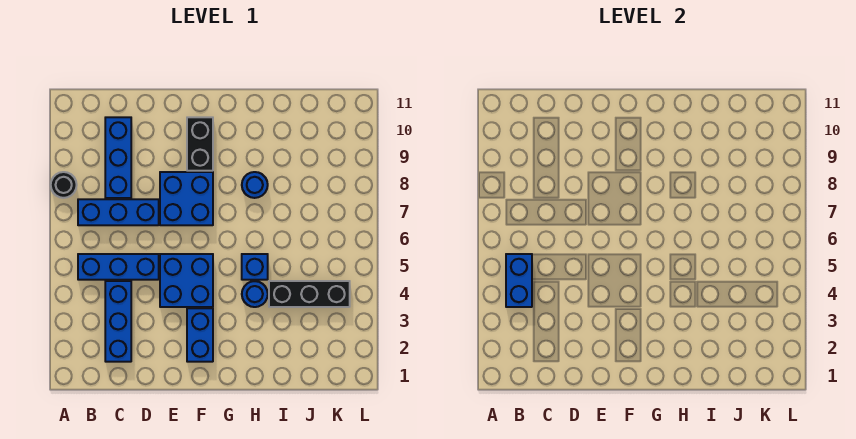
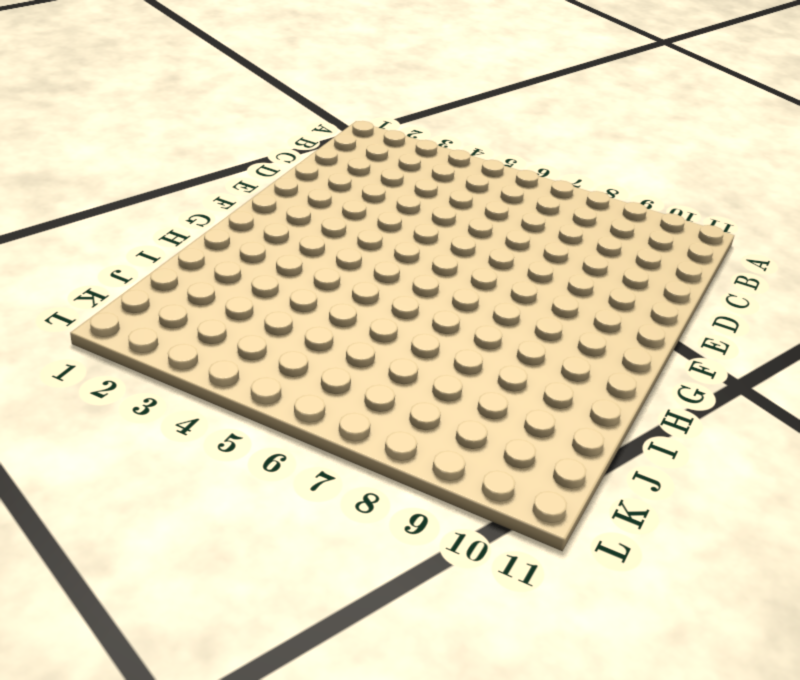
none -> black round brick A8 level 1
none -> blue brick B5:D5 level 1
none -> blue brick B7:D7 level 1

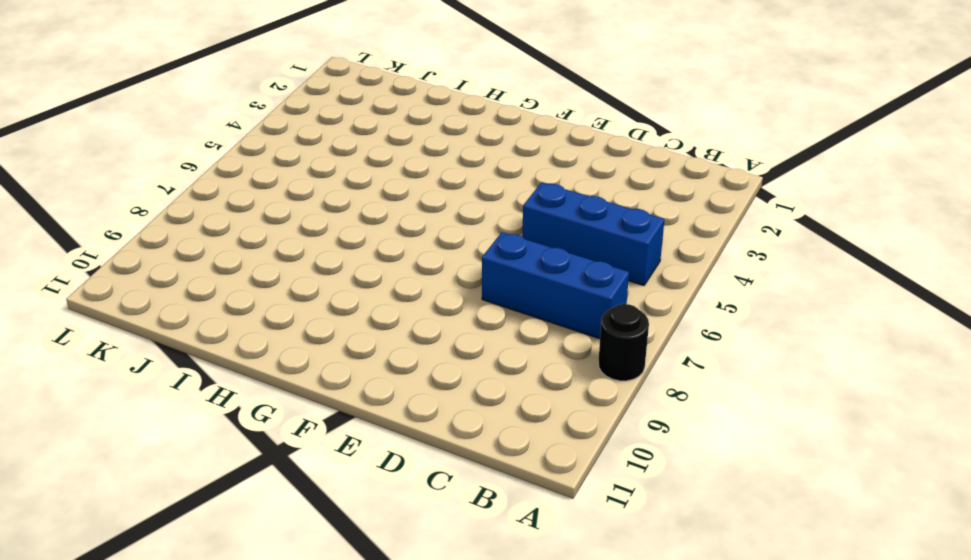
none -> blue brick C2:C4 level 1
none -> blue brick C8:C10 level 1
none -> blue brick E4:F5 level 1

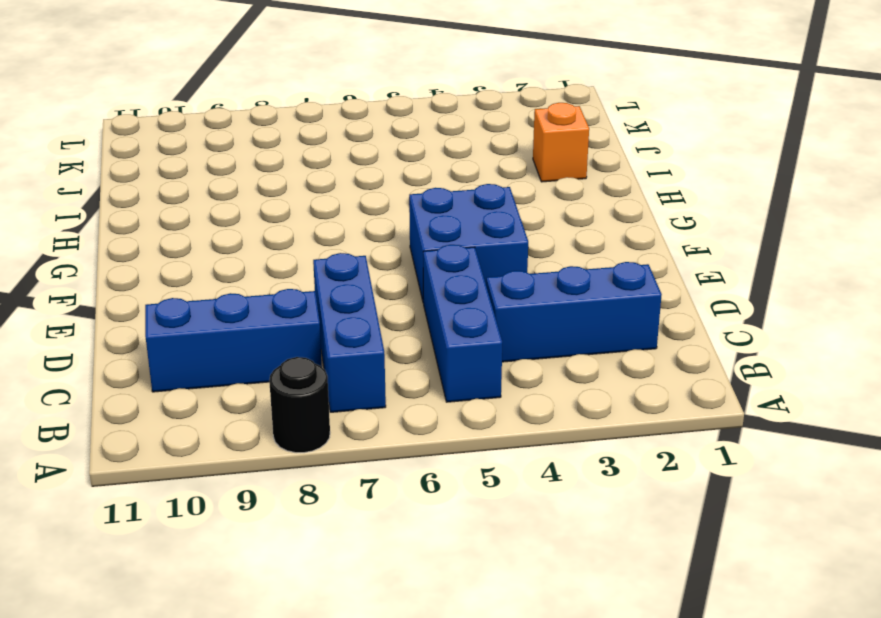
orange brick I2 level 1 -> none
none -> blue brick E7:F8 level 1
none -> blue brick F2:F3 level 1
none -> black brick F9:F10 level 1

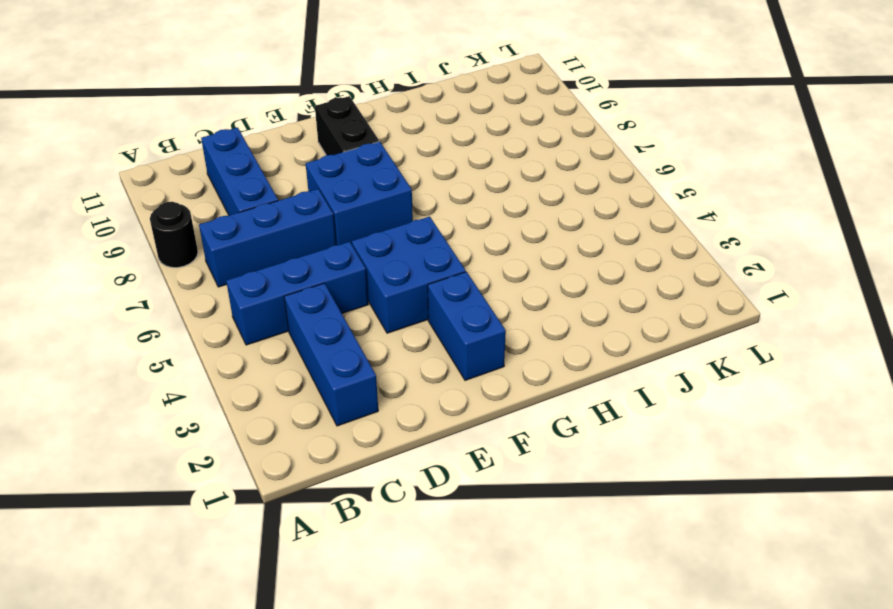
none -> blue round brick H4 level 1
none -> blue brick H5 level 1
none -> blue round brick H8 level 1

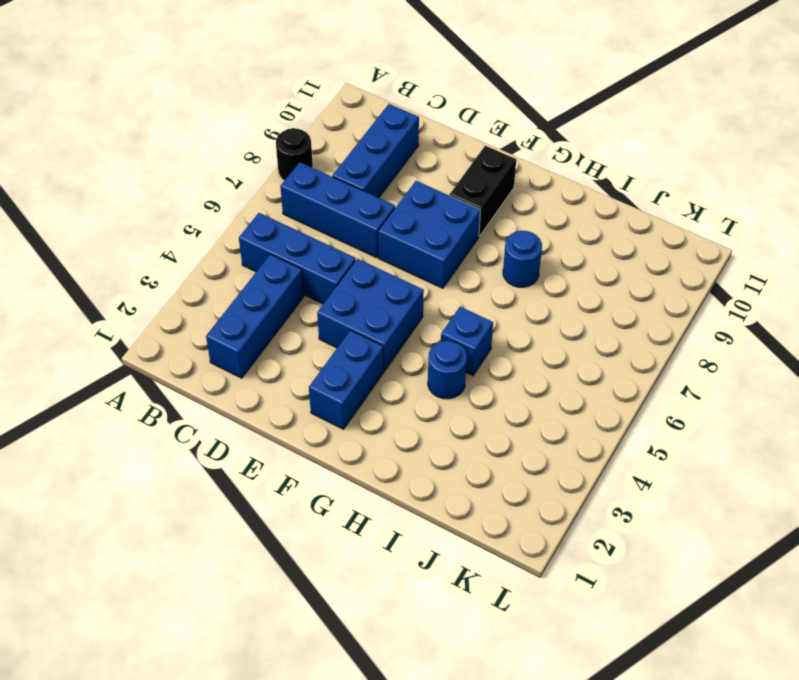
none -> black brick I4:K4 level 1
none -> blue brick B4:B5 level 2

